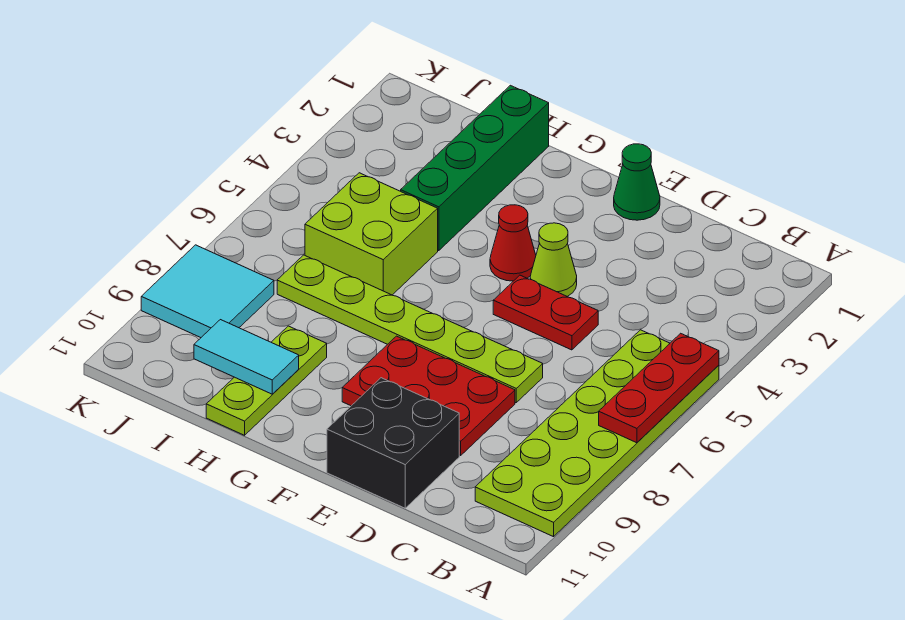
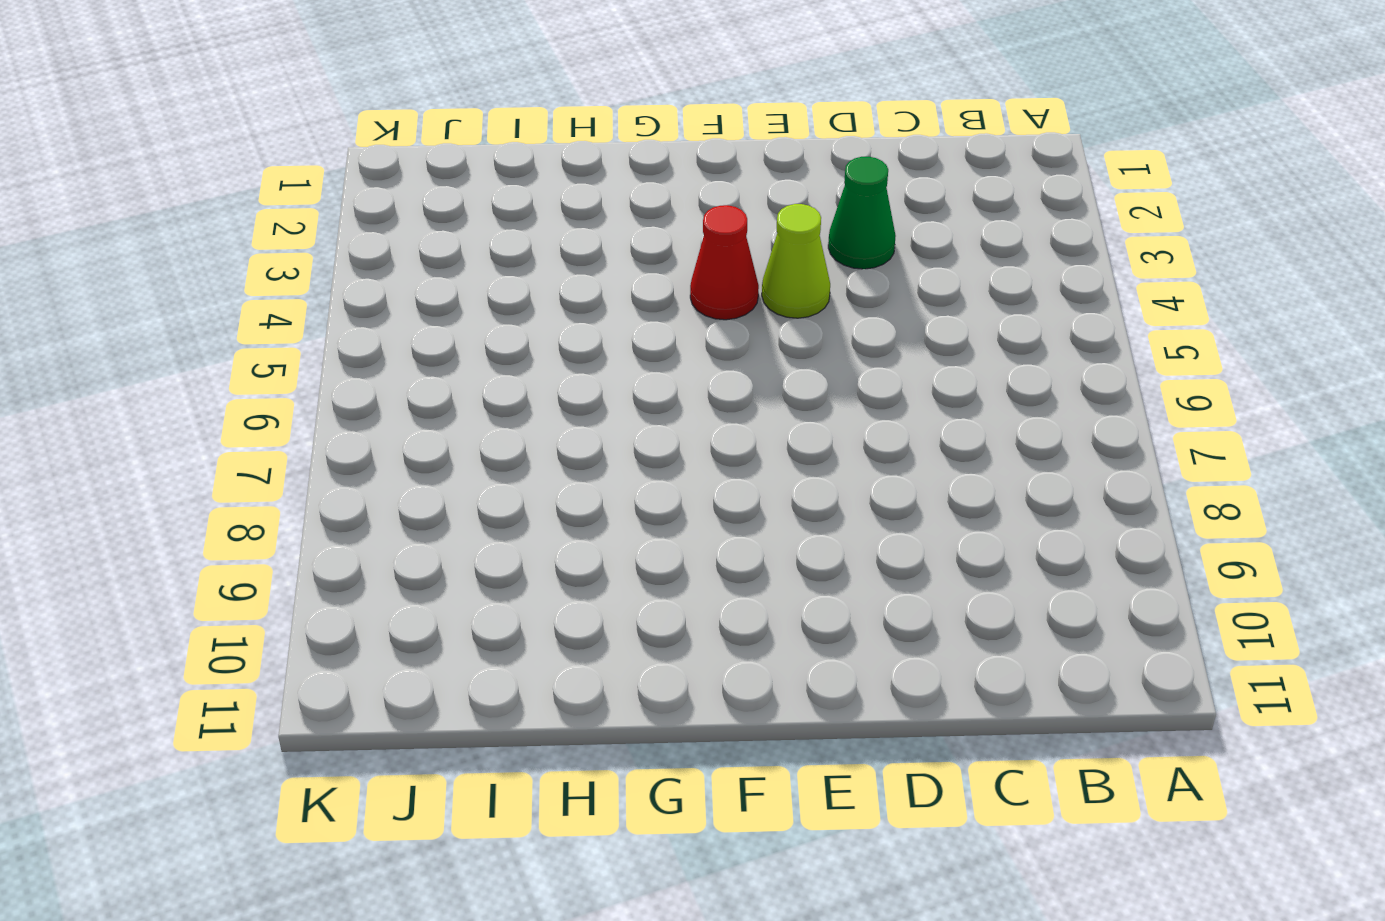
green cone D3 level 1 -> green cone E1 level 1
none -> lime plate A5:B10 level 1
none -> red plate D5:E5 level 1
none -> lime plate D7:I7 level 1

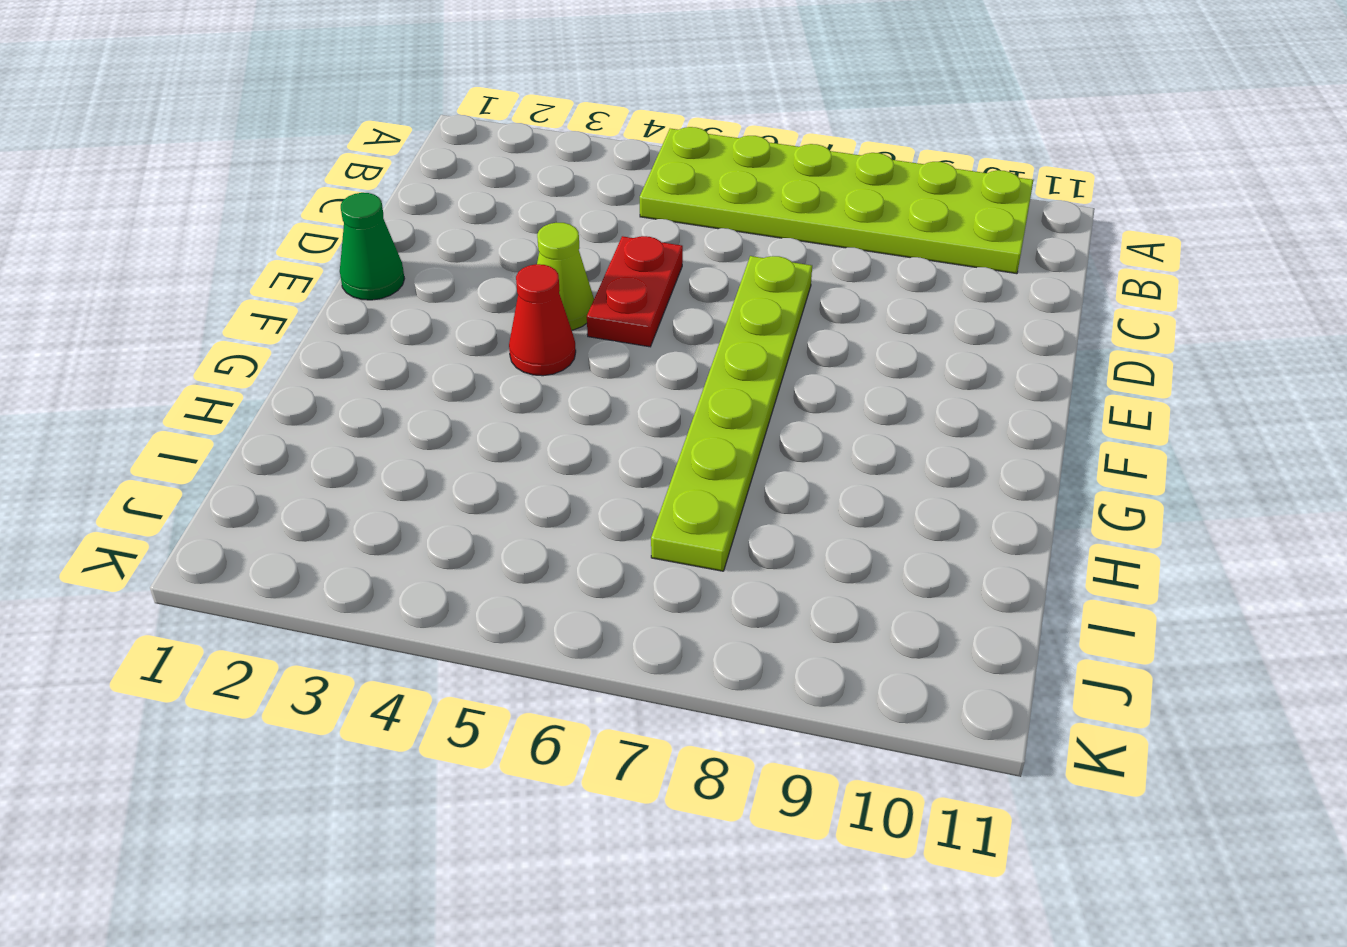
none -> red plate D8:F9 level 1
none -> black brick D10:E11 level 1
none -> green brick H1:H4 level 1

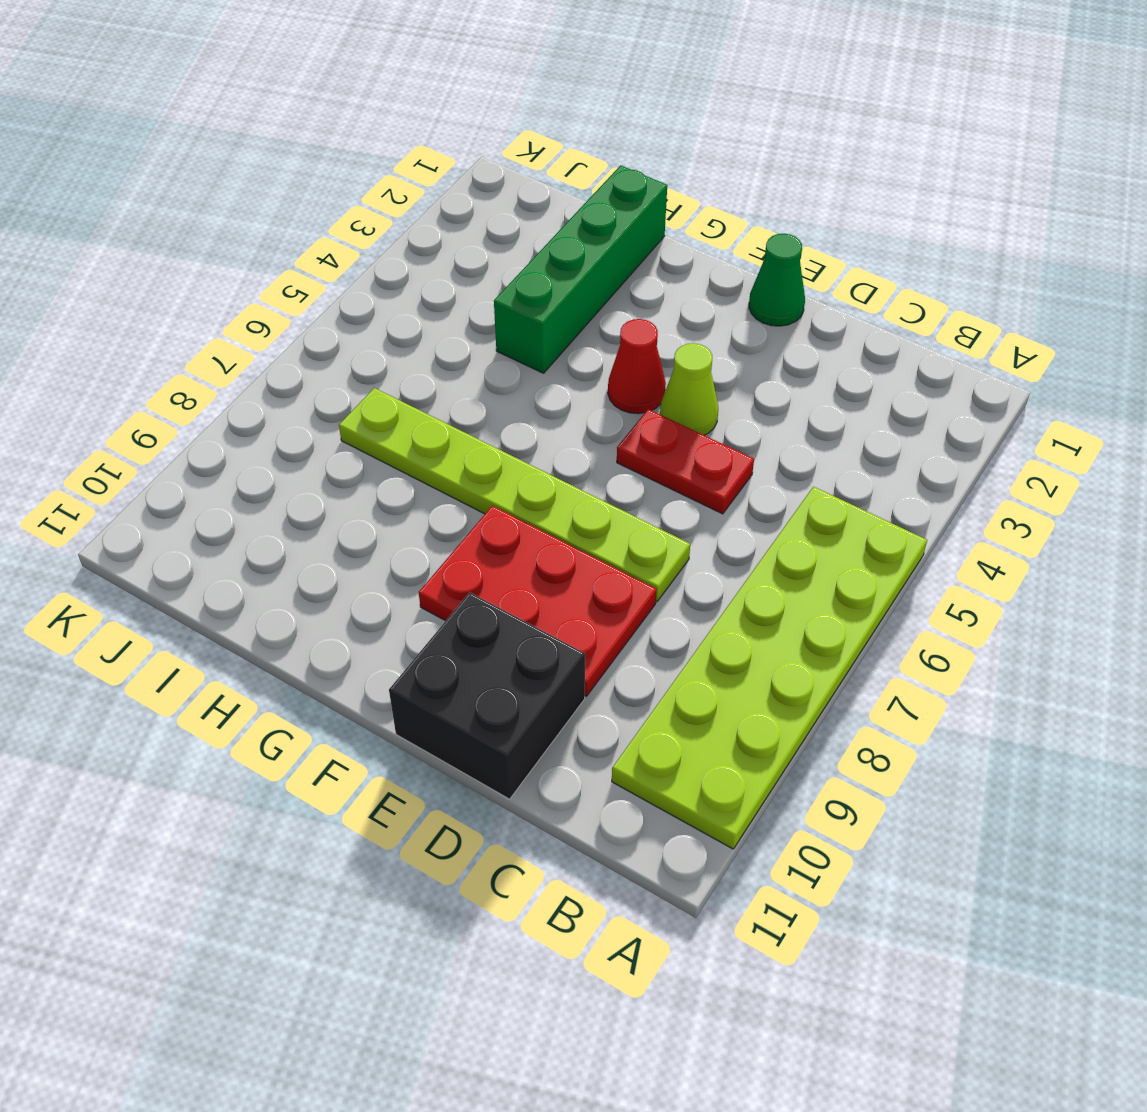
none -> lime brick H5:I6 level 1
none -> lime plate H9:H11 level 1
none -> cyan tile J8:K9 level 1

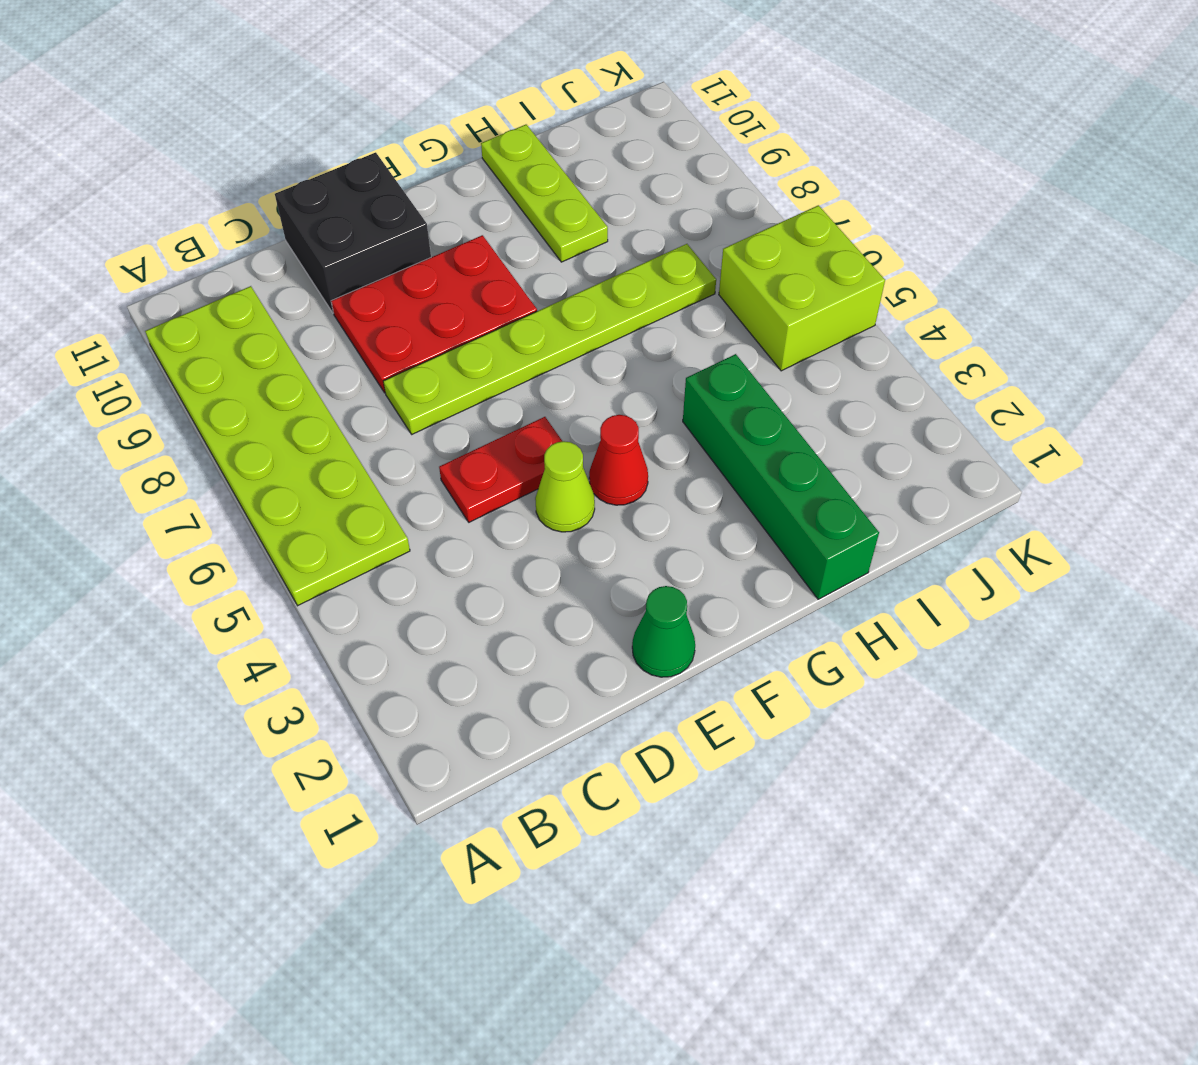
lime brick J5:K6 level 1 -> lime brick H5:I6 level 1
none -> cyan tile J8:K9 level 1
none -> red plate A5:A7 level 2
none -> cyan tile H10:I10 level 2

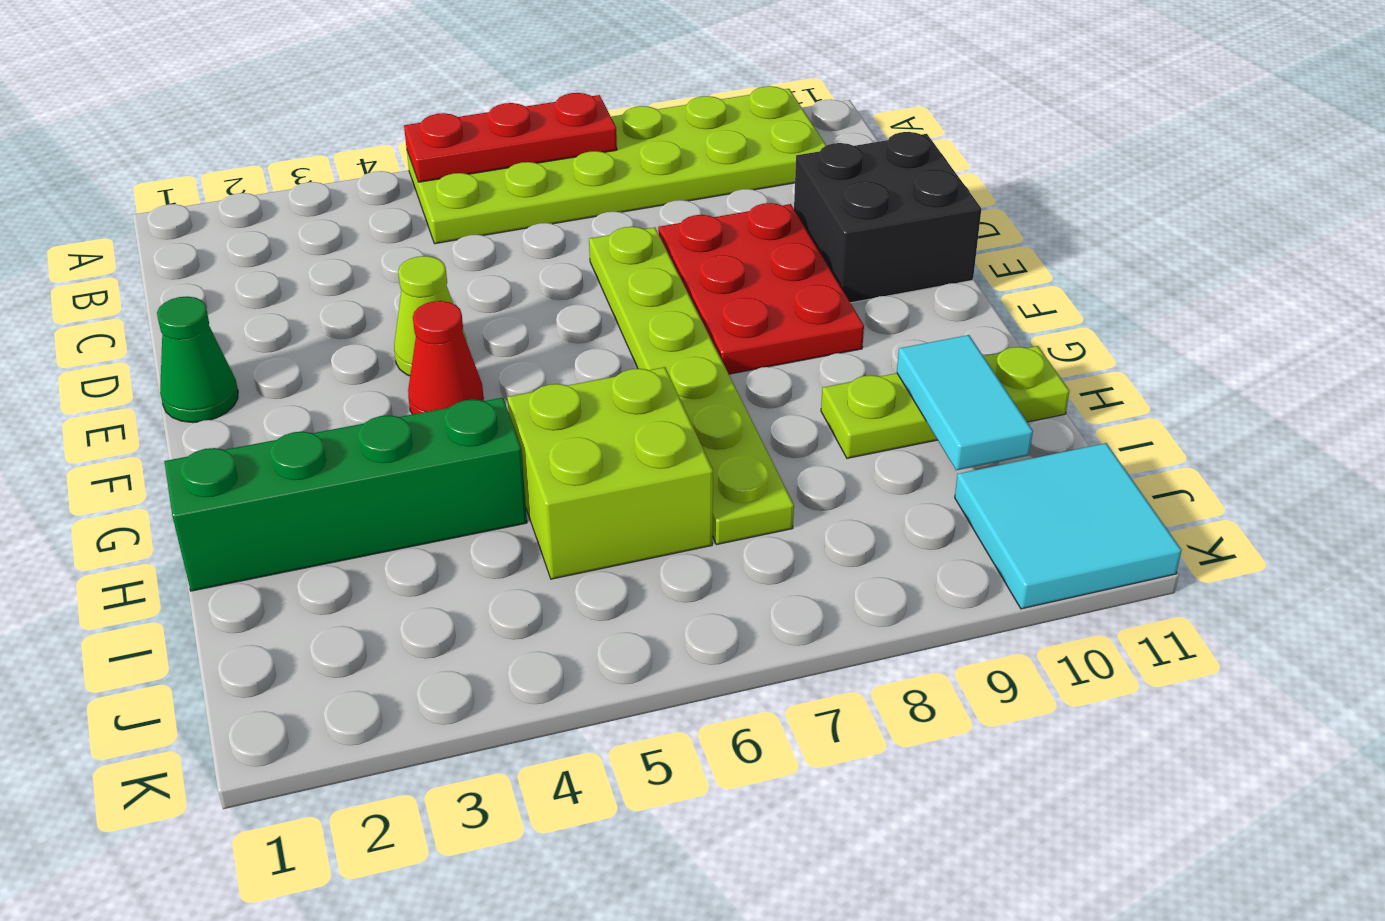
cyan tile J10:K11 level 1 -> cyan tile J8:K9 level 1
none -> red plate D5:E5 level 1

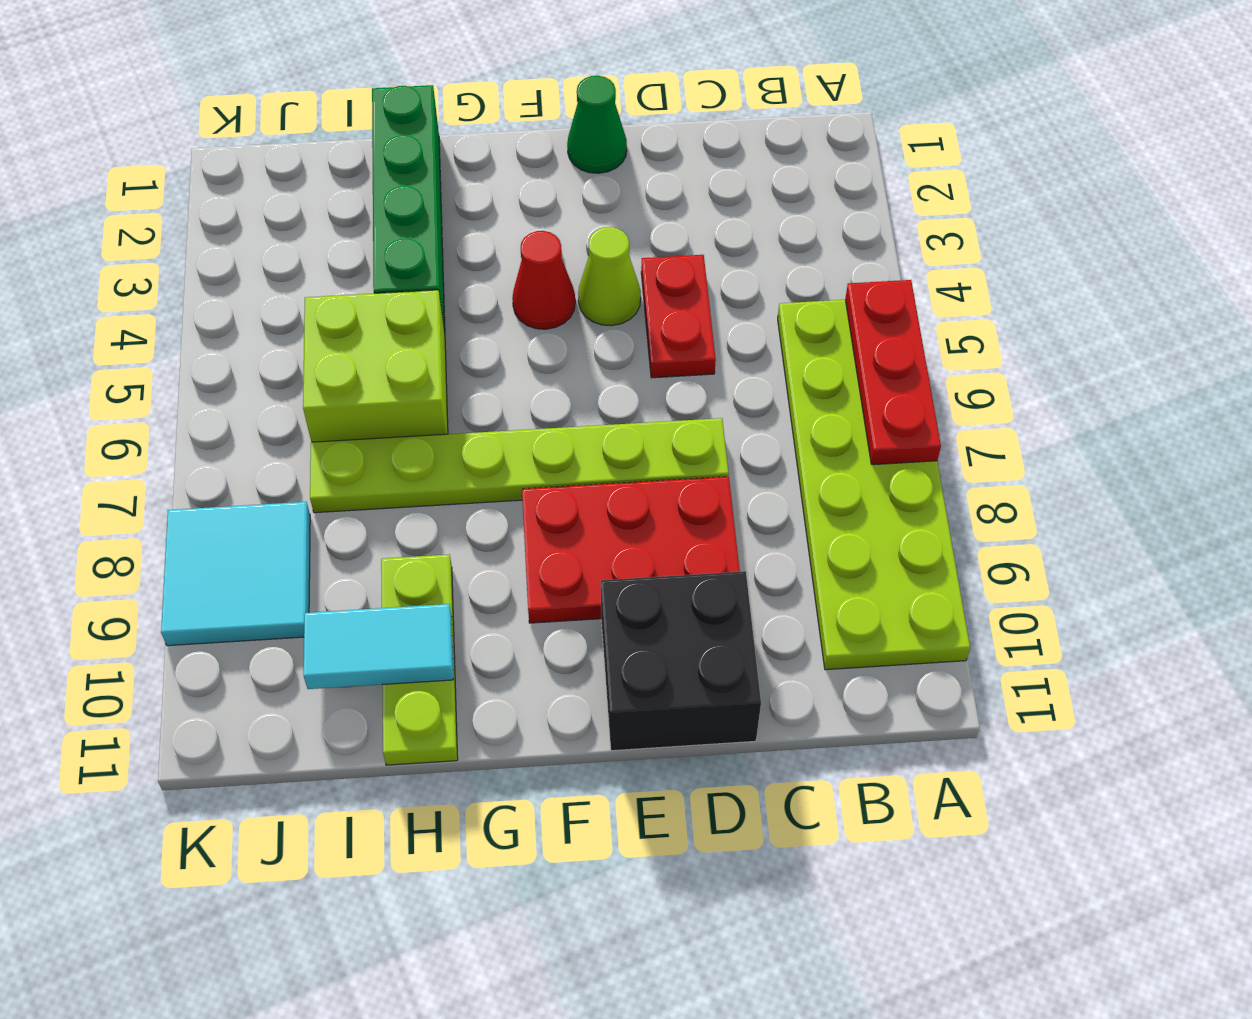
red plate D4:D5 level 1 -> red plate D5:E5 level 1

